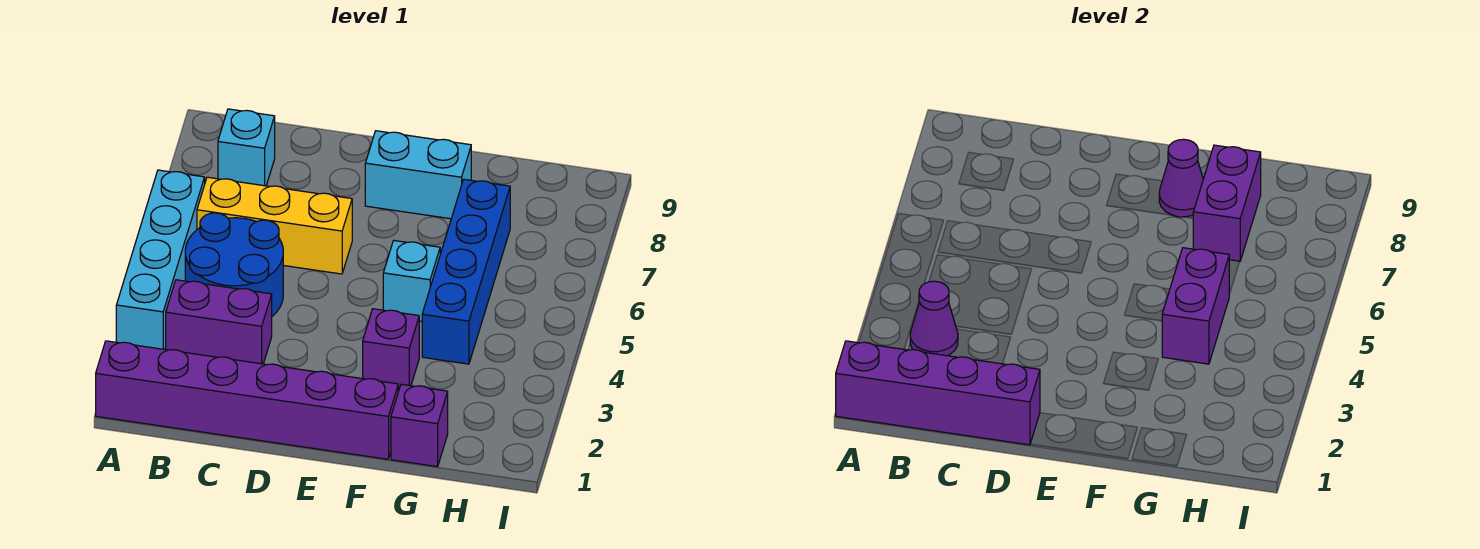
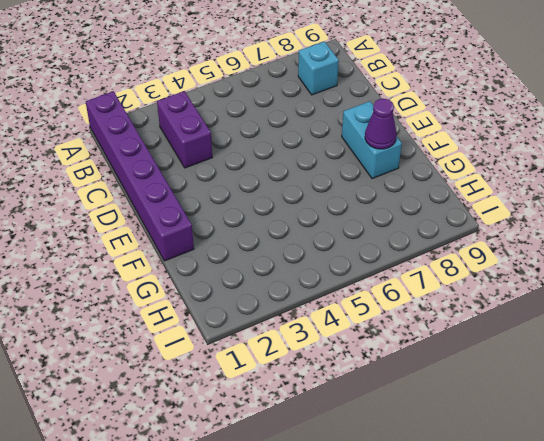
none -> cyan brick A3:A6 level 1
none -> blue round brick B4:C5 level 1
none -> yellow brick B6:D6 level 1

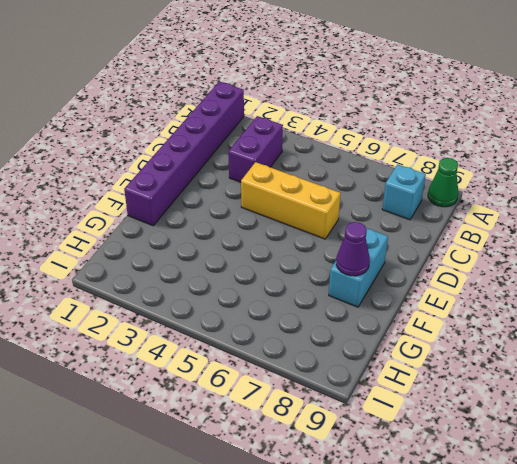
green cone A9 level 1 -> none
yellow brick D4:D6 level 1 -> yellow brick B6:D6 level 1
none -> cyan brick A3:A6 level 1
none -> blue round brick B4:C5 level 1
none -> purple brick F3 level 1

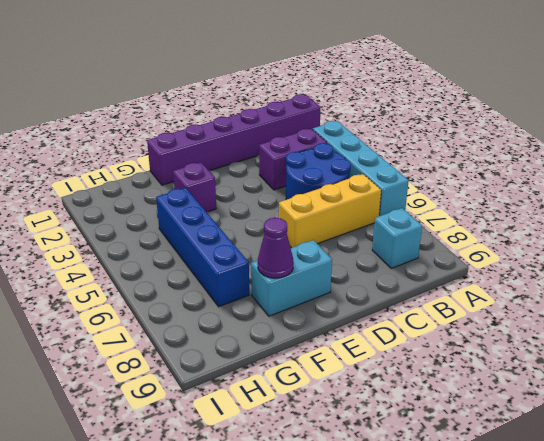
none -> cyan brick F5 level 1
none -> purple brick G1 level 1
none -> purple brick A1:D1 level 2

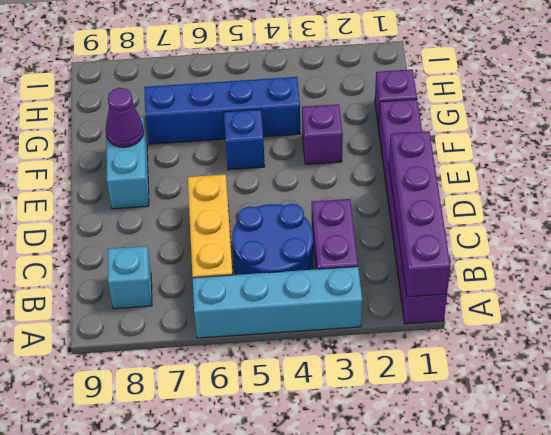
blue brick F5 level 1 -> cyan brick F5 level 1
none -> purple cone B3 level 2
none -> purple brick G4:G5 level 2
none -> purple brick G7:G8 level 2

